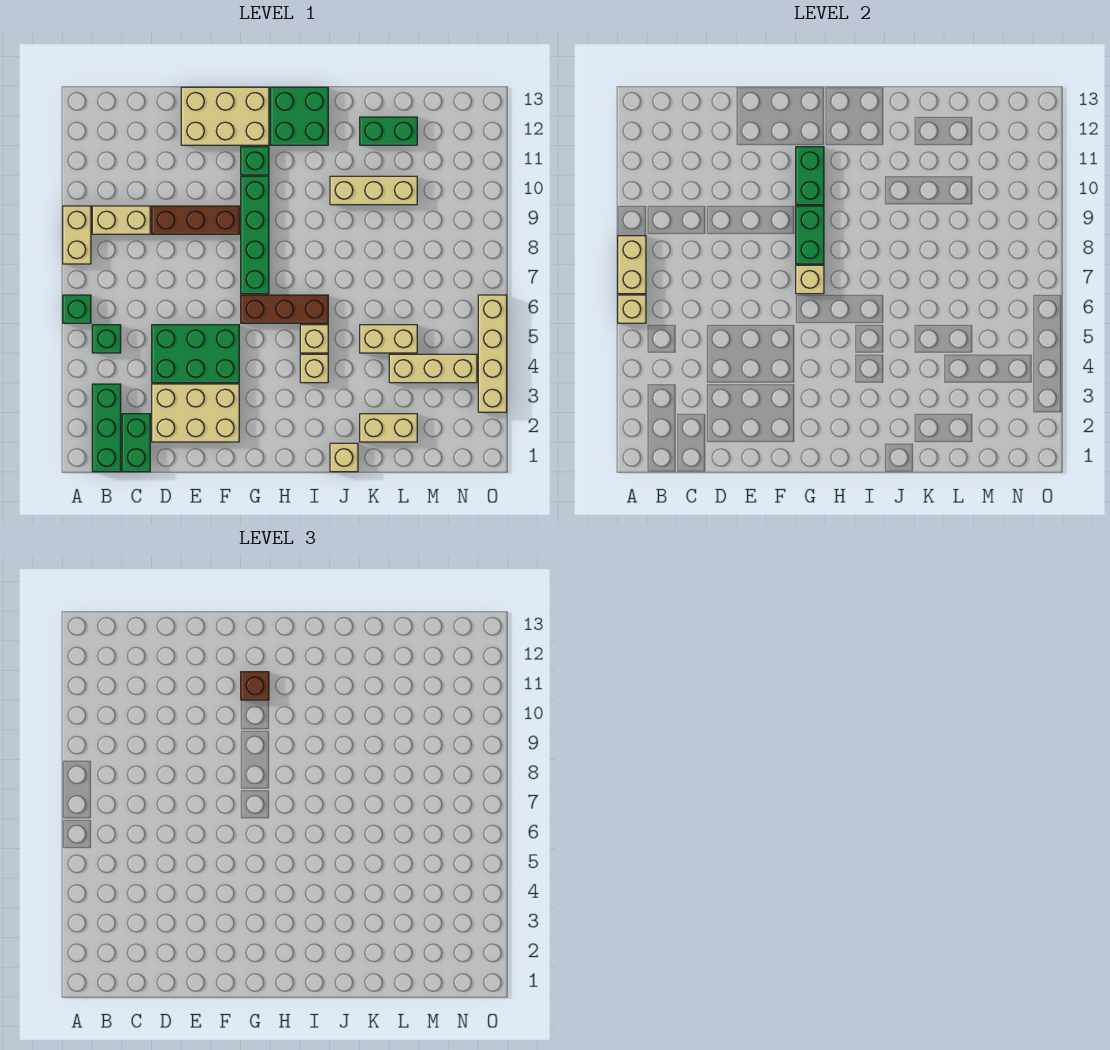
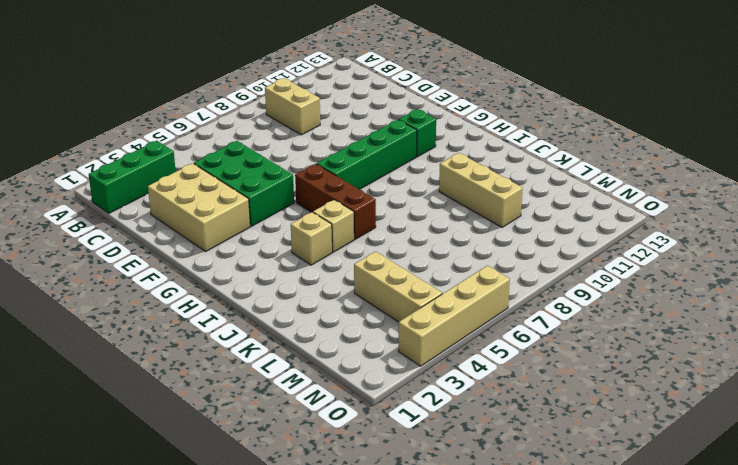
none -> green brick A6 level 1
none -> tan brick A8:A9 level 1
none -> green brick B5 level 1

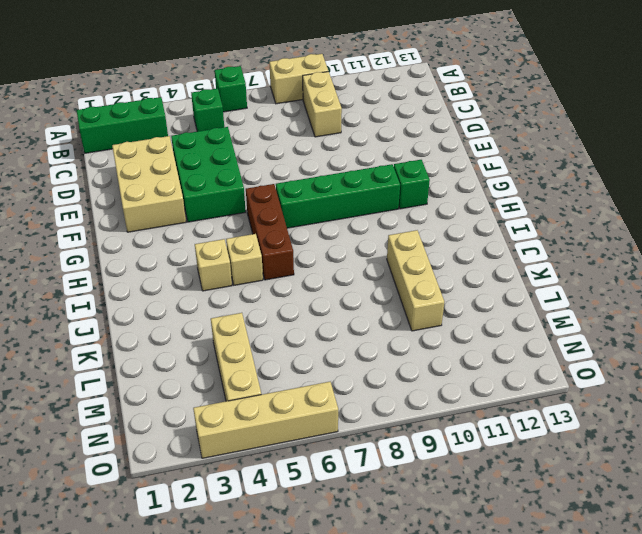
none -> green brick C1:C2 level 1
none -> brown brick D9:F9 level 1
none -> tan brick E12:G13 level 1

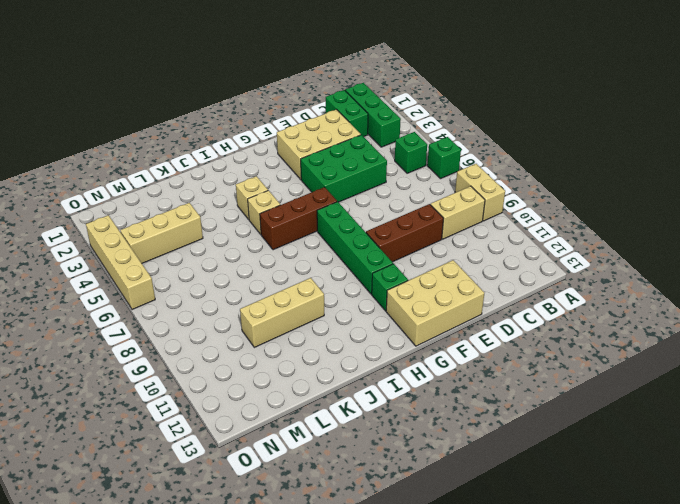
none -> green brick H12:I13 level 1
none -> tan brick J1 level 1
none -> tan brick K2:L2 level 1

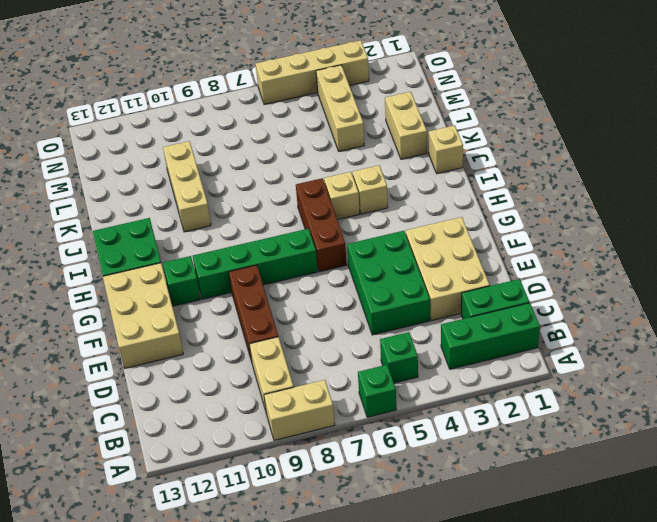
none -> tan brick K5:L5 level 1
none -> green brick K12:L12 level 1
none -> tan brick A6 level 2

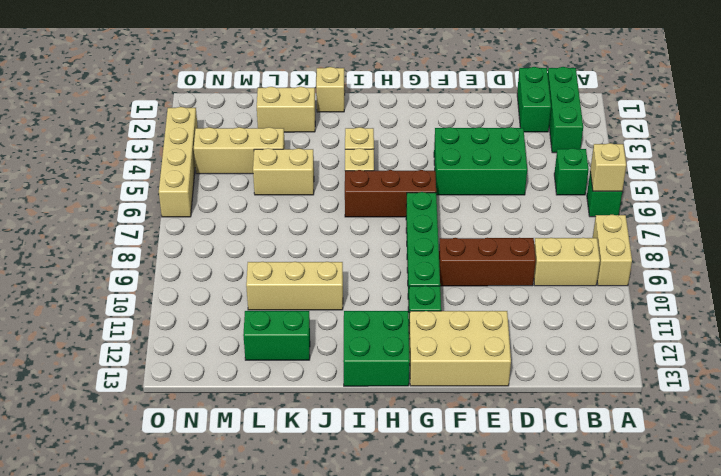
none -> tan brick D2:F3 level 1
none -> tan brick A7:A8 level 2
none -> tan brick G7 level 2

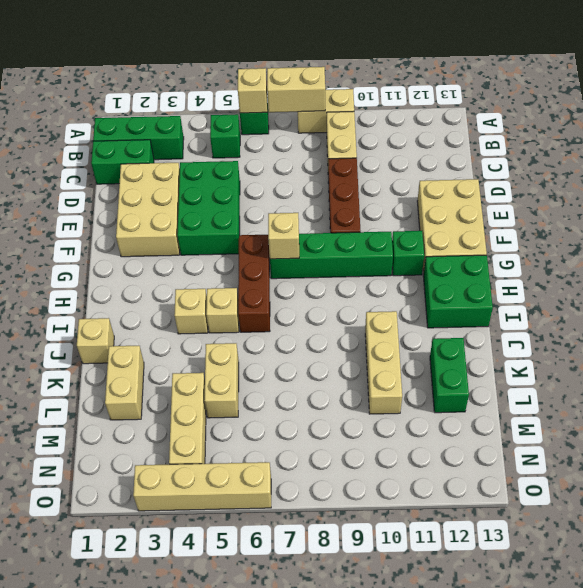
none -> green brick G8:G9 level 2
none -> green brick G10:G11 level 2
none -> brown brick G11 level 3

